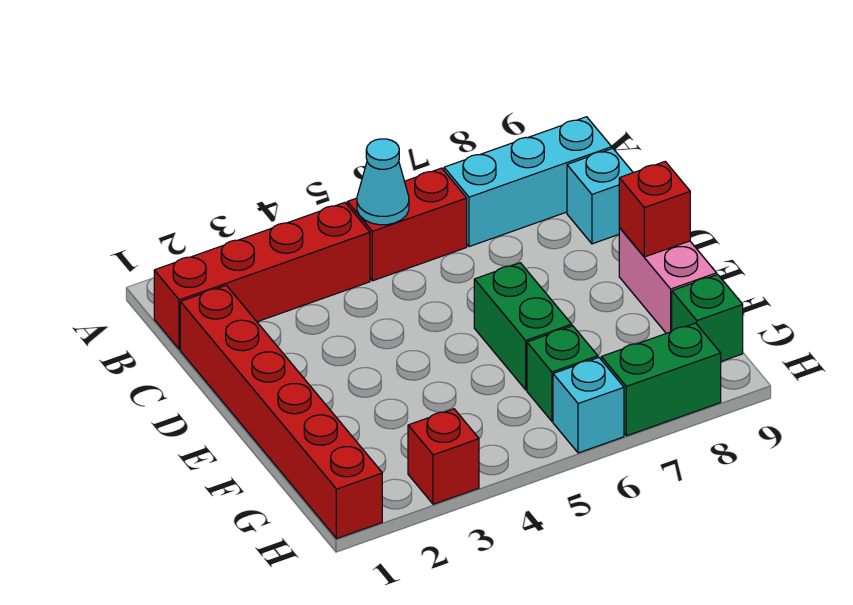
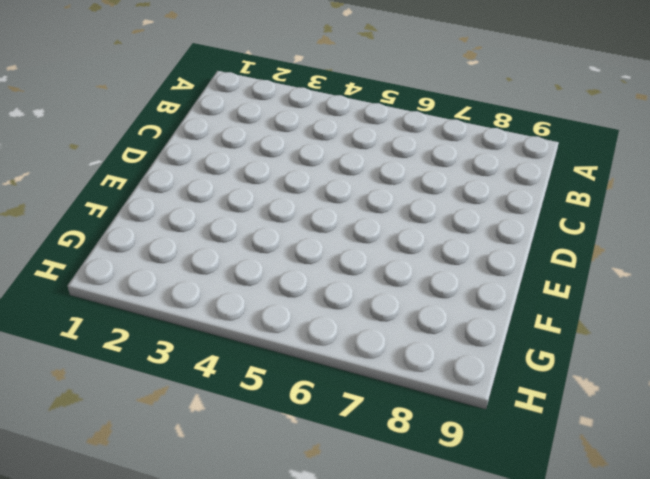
none -> red brick B1:B4 level 1
none -> red brick B5:B6 level 1
none -> cyan brick B7:B9 level 1

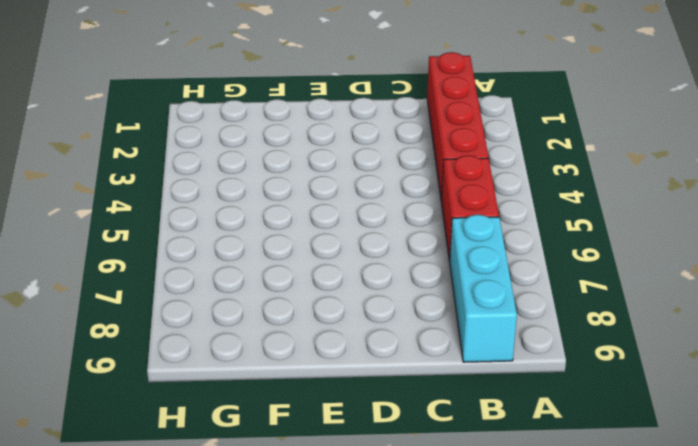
none -> red brick C1:H1 level 1
none -> cyan brick C9 level 1
none -> green brick E6:F6 level 1

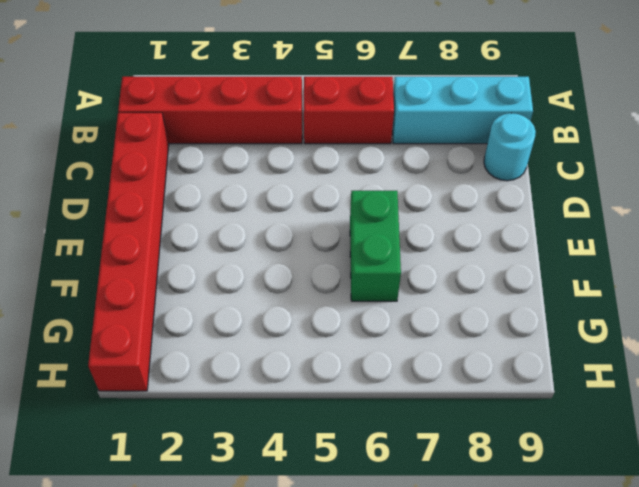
cyan round brick C9 level 1 -> cyan brick C9 level 1
none -> pink brick E9:F9 level 1
none -> green brick G6 level 1
none -> green brick G9 level 1

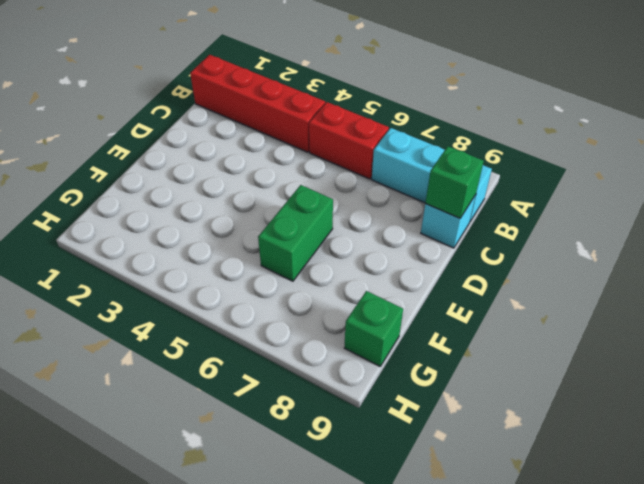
green brick C9 level 2 -> green brick G6 level 1
none -> red brick C1:H1 level 1
none -> pink brick E9:F9 level 1
none -> red brick H3 level 1

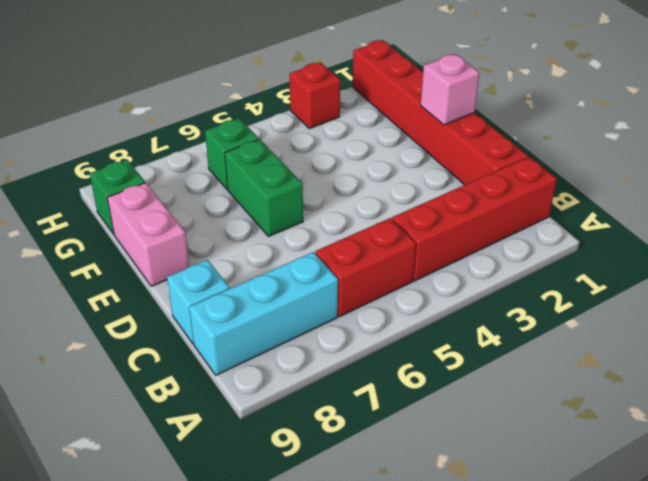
pink brick E1 level 2 -> none
none -> cyan brick H6 level 1
none -> green brick H7:H8 level 1
none -> cyan cone B5 level 2

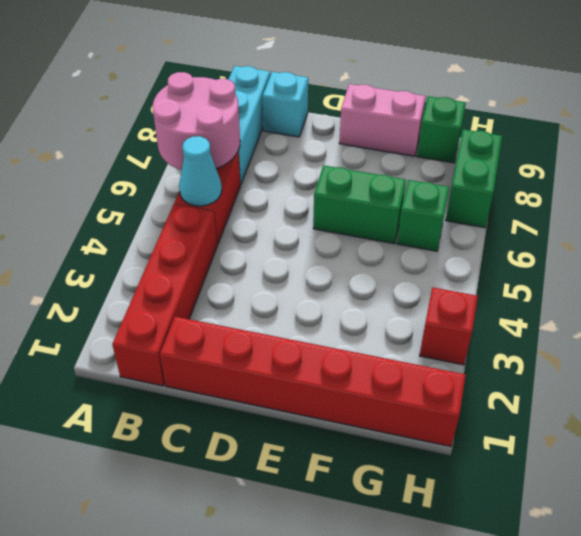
pink round brick A6:B7 level 2 -> none
none -> cyan brick H6 level 1
none -> red brick E9 level 2

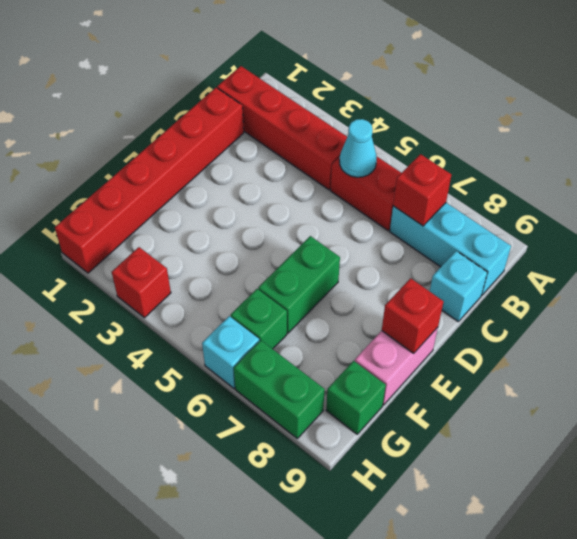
red brick B7 level 2 -> none

